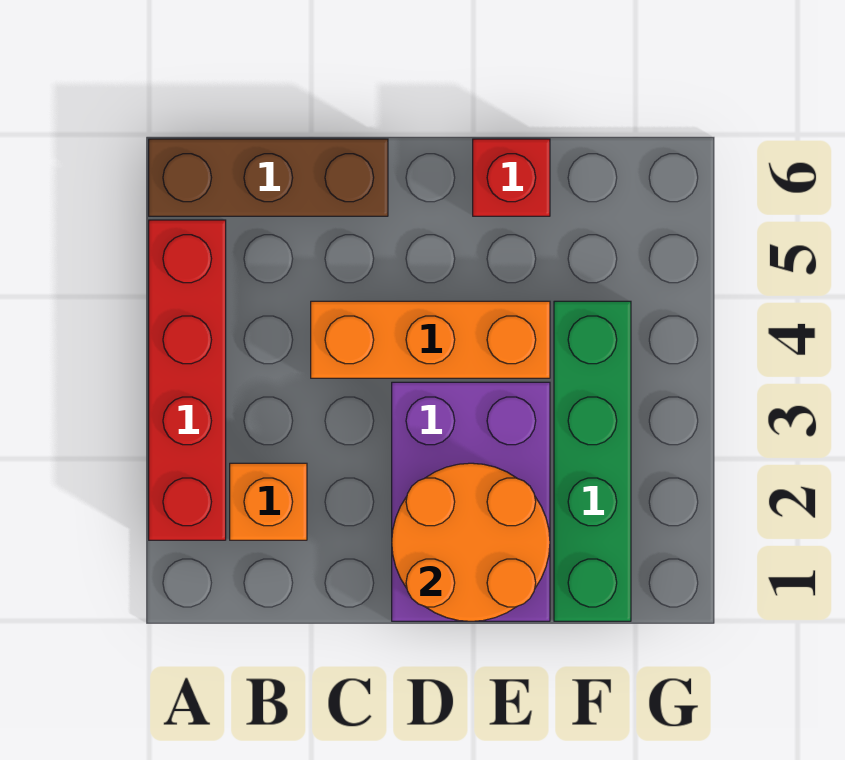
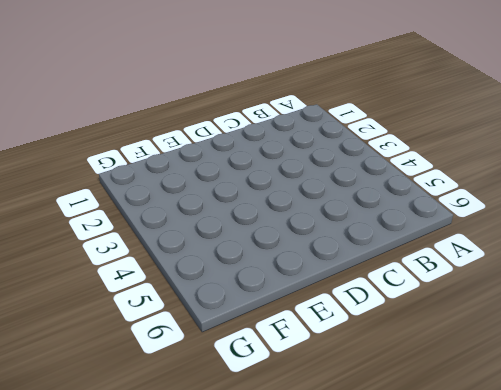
none -> red brick A2:A5 level 1
none -> brown brick A6:C6 level 1

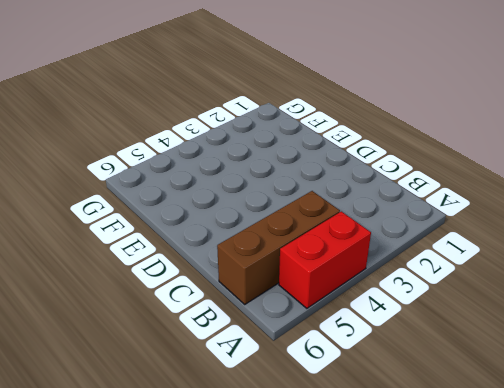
red brick A4:A5 level 1 -> red brick A2:A5 level 1
brown brick B4:B6 level 1 -> brown brick A6:C6 level 1
none -> orange brick B2 level 1
none -> orange brick C4:E4 level 1

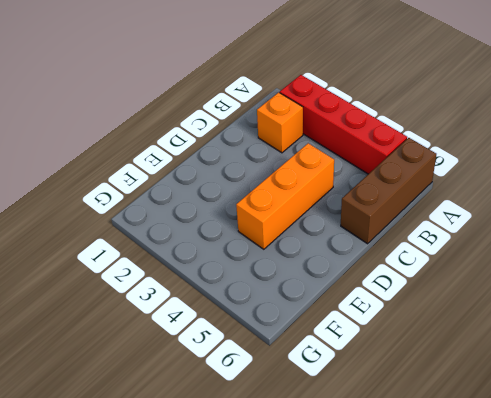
none -> purple brick D1:E3 level 1
none -> red brick E6 level 1

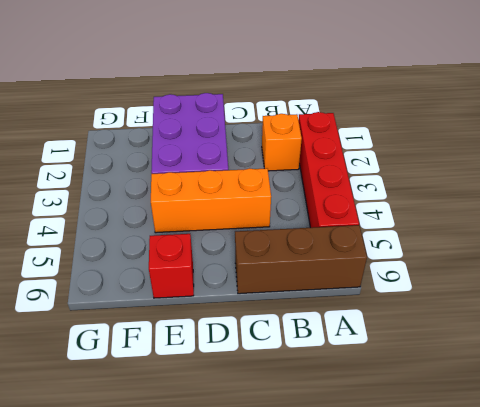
none -> green brick F1:F4 level 1
none -> orange round brick D1:E2 level 2

